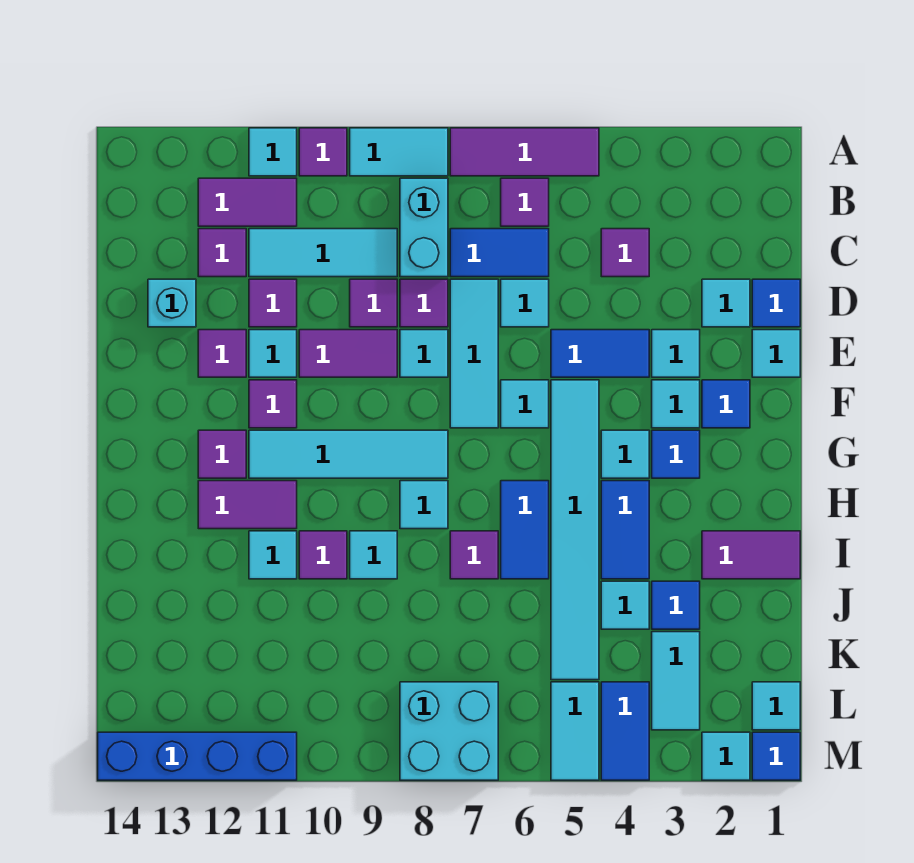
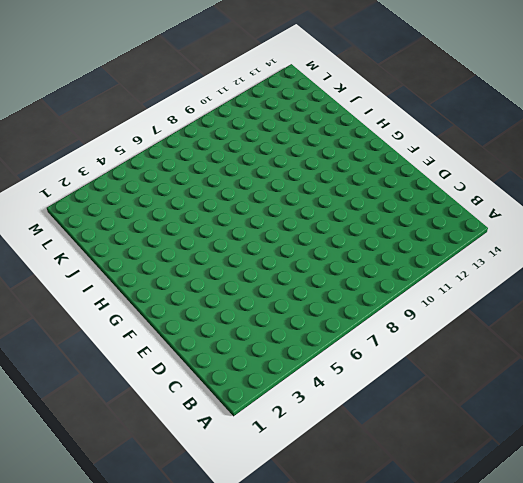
none -> purple tile A5:A7 level 1
none -> cyan tile A8:A9 level 1
none -> purple tile A10 level 1
none -> cyan tile A11 level 1

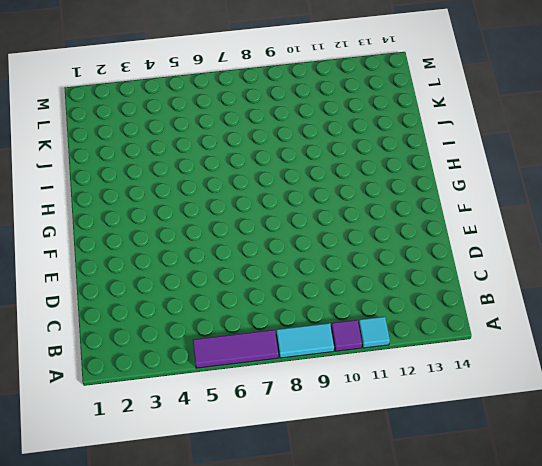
none -> purple tile B6 level 1
none -> cyan brick B8:C8 level 1
none -> purple tile B11:B12 level 1
none -> purple tile C4 level 1

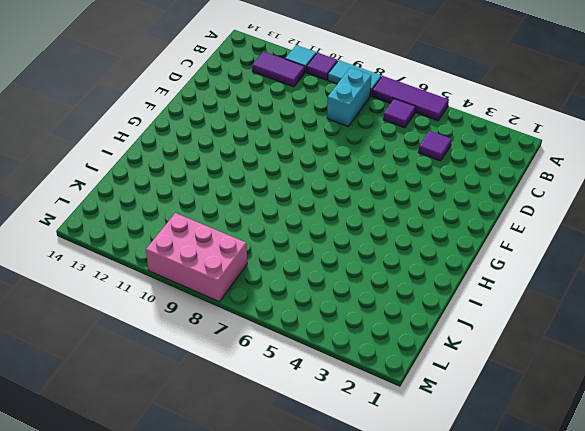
pink brick L8:M10 level 1 -> cyan brick L7:M8 level 1
none -> blue tile C6:C7 level 1
none -> cyan tile C9:C11 level 1
none -> purple tile C12 level 1
none -> blue tile D1 level 1

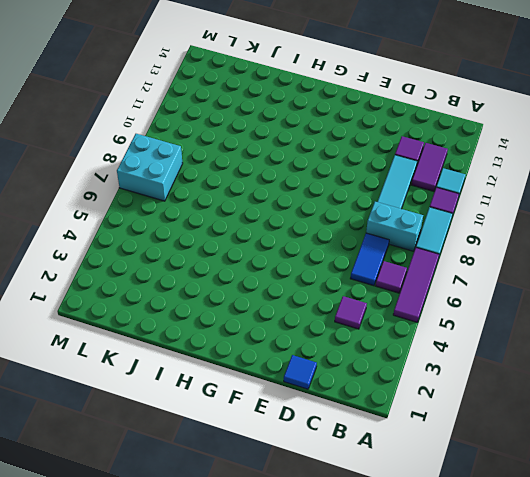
none -> cyan tile D2 level 1
none -> cyan tile D6 level 1
none -> cyan tile D7:F7 level 1
none -> purple tile D8 level 1

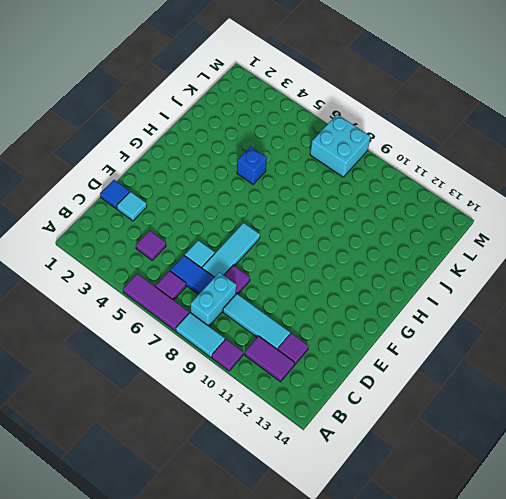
blue brick I5 level 1 -> cyan tile F5:K5 level 1
none -> cyan tile A11 level 1
none -> purple tile D9 level 1
none -> purple tile D11 level 1
none -> cyan brick D13 level 1

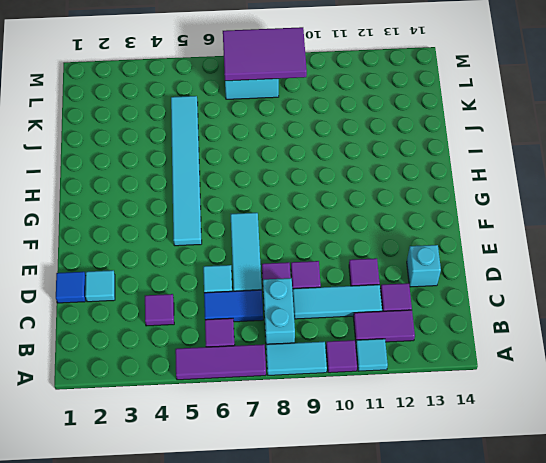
purple tile L7:M9 level 2 -> none
none -> cyan tile E1 level 1
none -> cyan tile E3 level 1
none -> blue tile E4:E5 level 1
none -> cyan tile E8 level 1

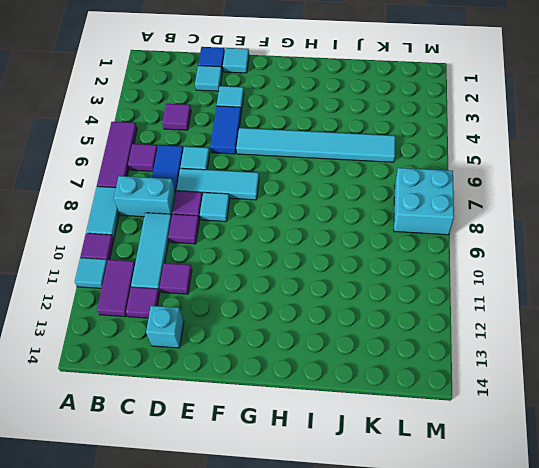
none -> purple tile E9:E10 level 1
none -> cyan tile E11 level 1
none -> purple tile E12 level 1
none -> blue tile F2 level 1

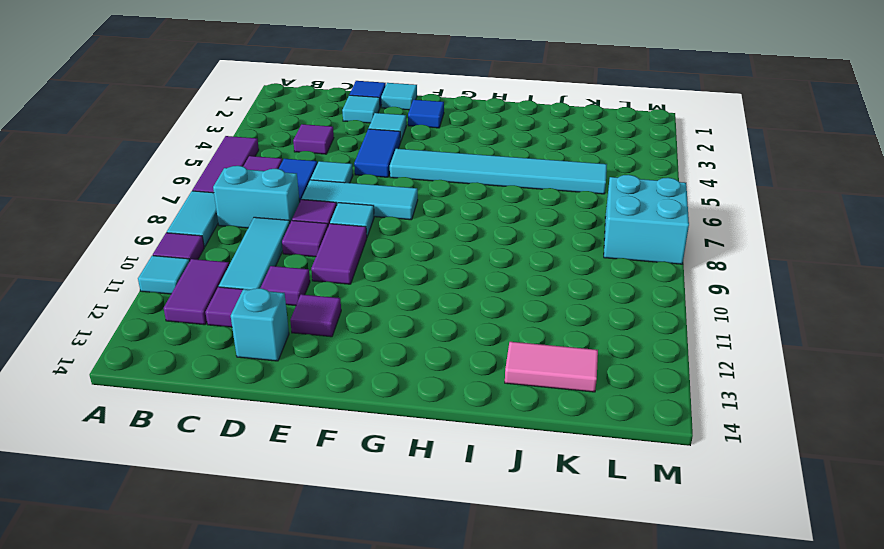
pink tile J13:K13 level 1 -> none
none -> cyan tile E11 level 1
none -> cyan tile F3 level 1
none -> cyan tile F6 level 1
none -> purple tile F11 level 1

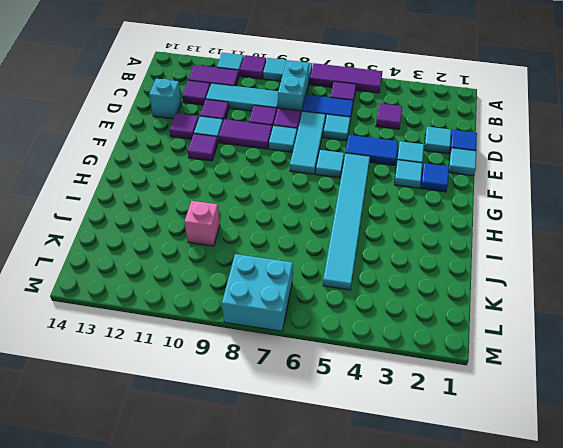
pink brick J10 level 1 -> none
none -> blue tile G3 level 1
none -> cyan tile G4 level 1
none -> cyan tile G8:G11 level 1
none -> purple tile G12 level 1

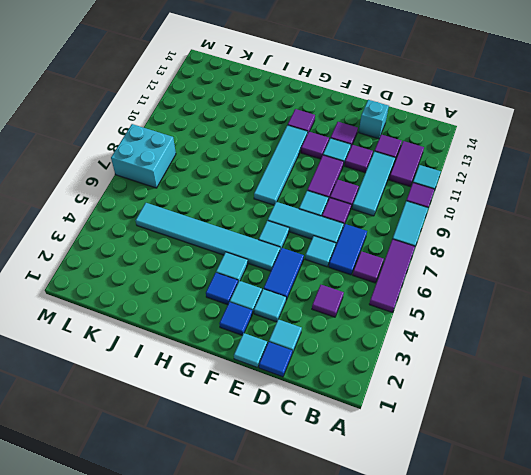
none -> cyan brick B8:C8 level 1
none -> blue tile H4:I4 level 1
none -> blue tile H6:I6 level 1
none -> cyan tile H8 level 1

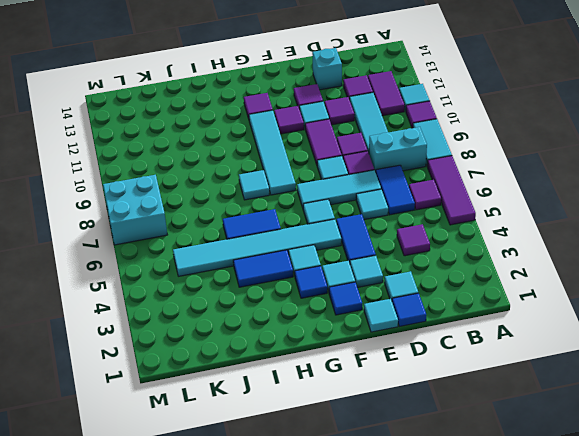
none -> purple tile H11:H12 level 1
none -> purple tile I1:I2 level 1
none -> purple tile I7 level 1
none -> cyan tile I9 level 1

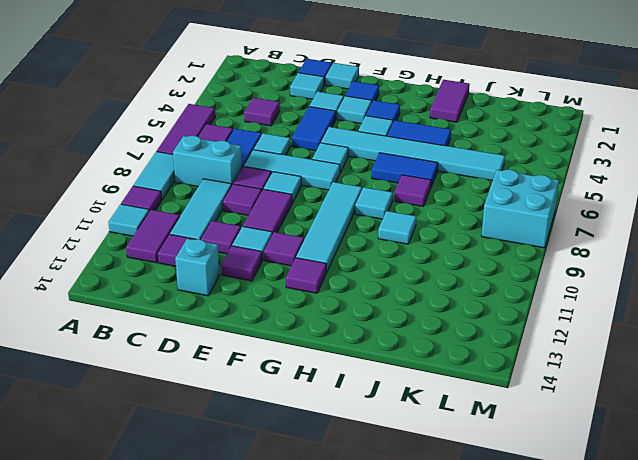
none -> purple tile H11:H12 level 1
none -> purple tile I10 level 1
none -> cyan tile I11 level 1
none -> blue tile J3 level 1

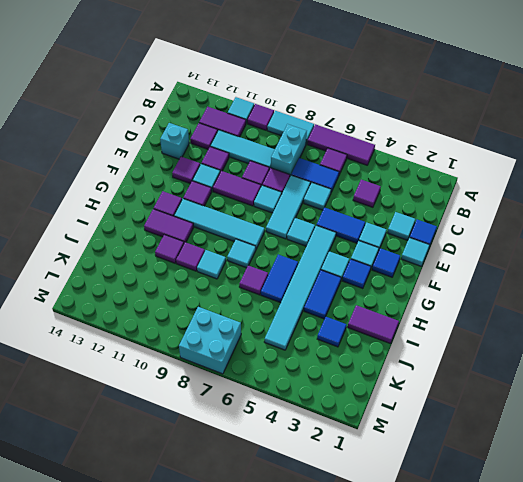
purple tile I11 level 1 -> cyan tile I11 level 1
none -> cyan tile J4 level 1
none -> cyan tile K3:L3 level 1
none -> cyan tile L1 level 1
none -> blue tile L4:M4 level 1

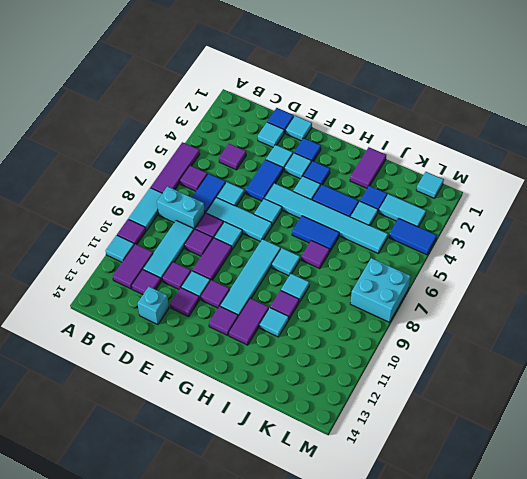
none -> cyan tile L5:M5 level 1
none -> blue tile M1 level 1
none -> cyan tile M2 level 1
none -> blue brick M11:M14 level 1

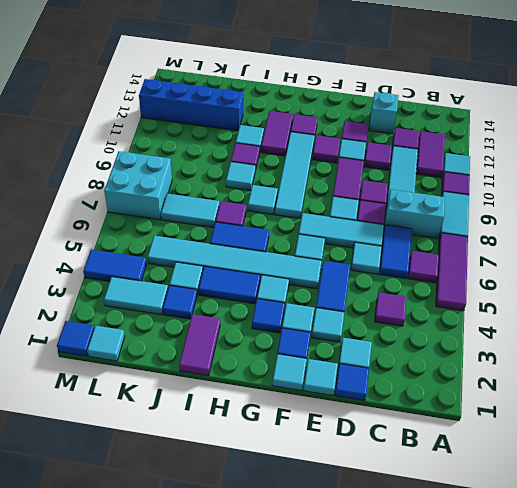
cyan tile F1 level 1 -> cyan tile M2 level 1
cyan tile J7:K7 level 1 -> cyan tile L5:M5 level 1
blue brick J12:M12 level 1 -> blue brick M11:M14 level 1

